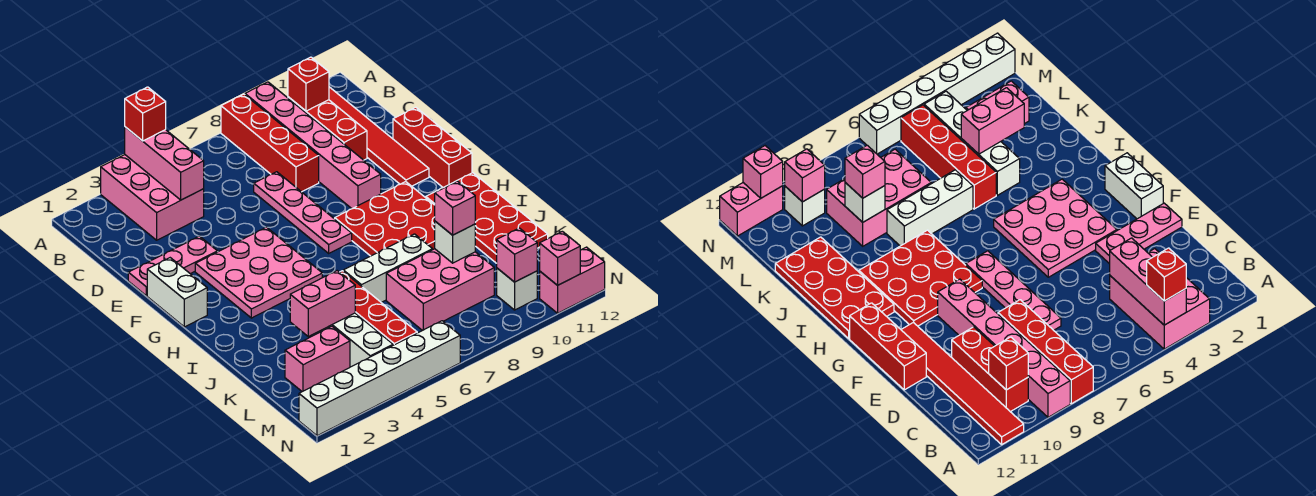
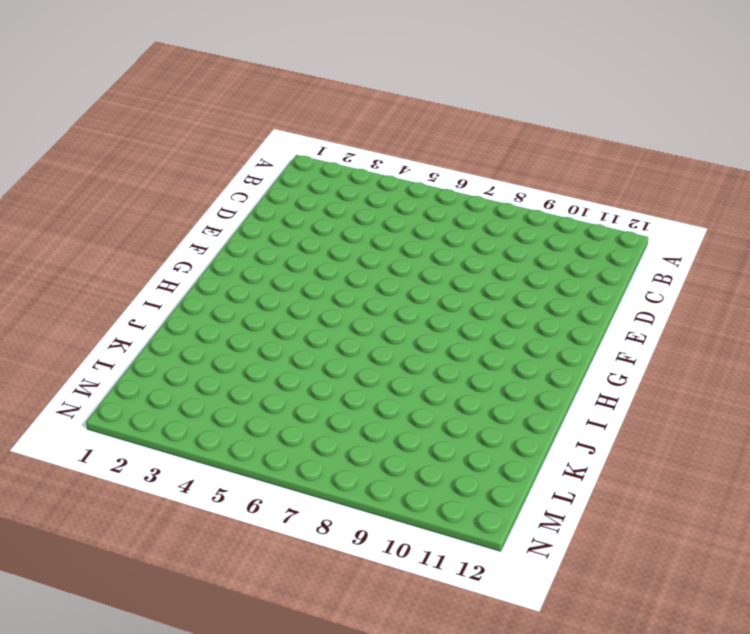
none -> pink brick A3:C4 level 1
none -> red brick A8:D8 level 1
none -> pink brick A9:F9 level 1

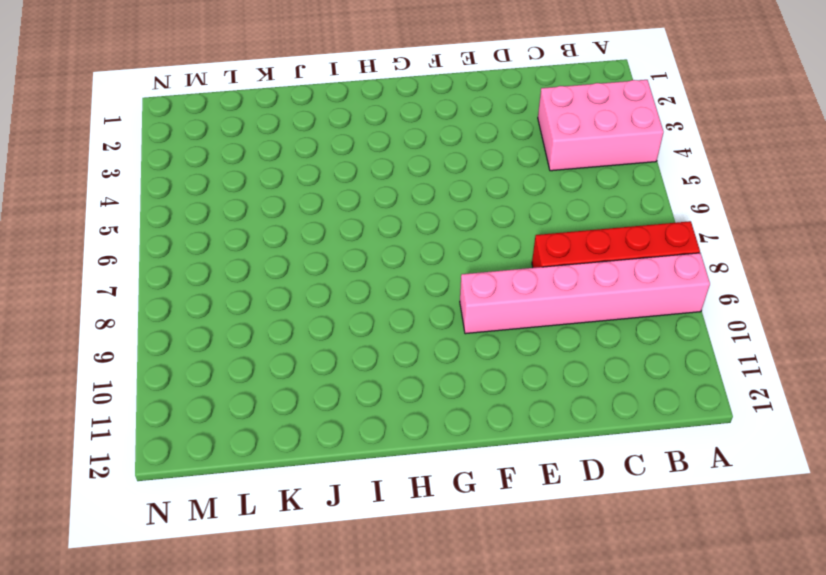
none -> red tile A11:F11 level 1
none -> red brick B10:D10 level 1
none -> pink plate D7:G7 level 1

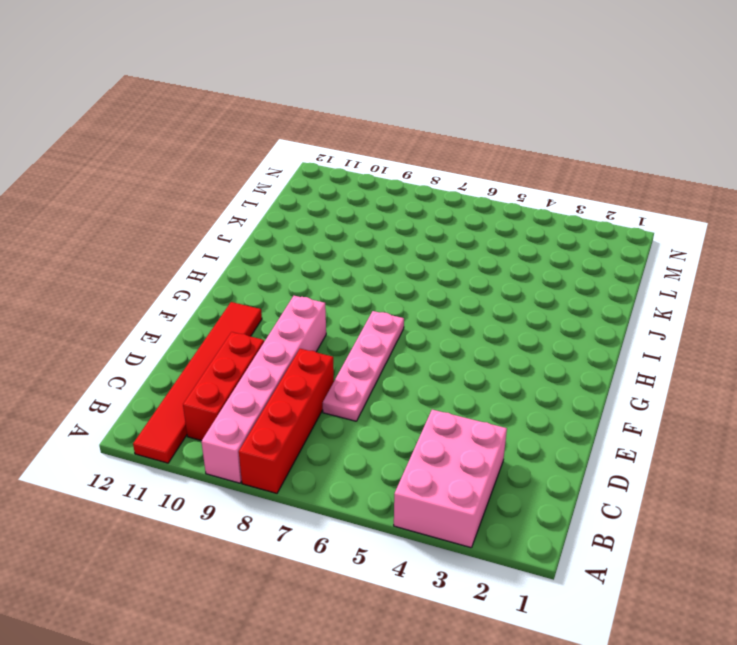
none -> pink plate E1:E3 level 1
none -> red brick E12:G12 level 1
none -> white brick F1:G1 level 1

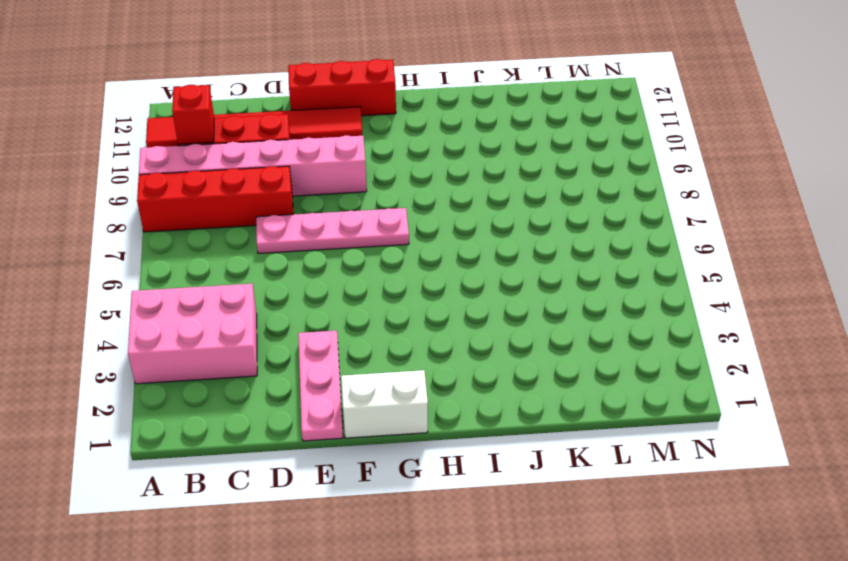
none -> pink plate F3:H5 level 1
none -> red plate G8:I10 level 1
none -> red plate H11:K12 level 1

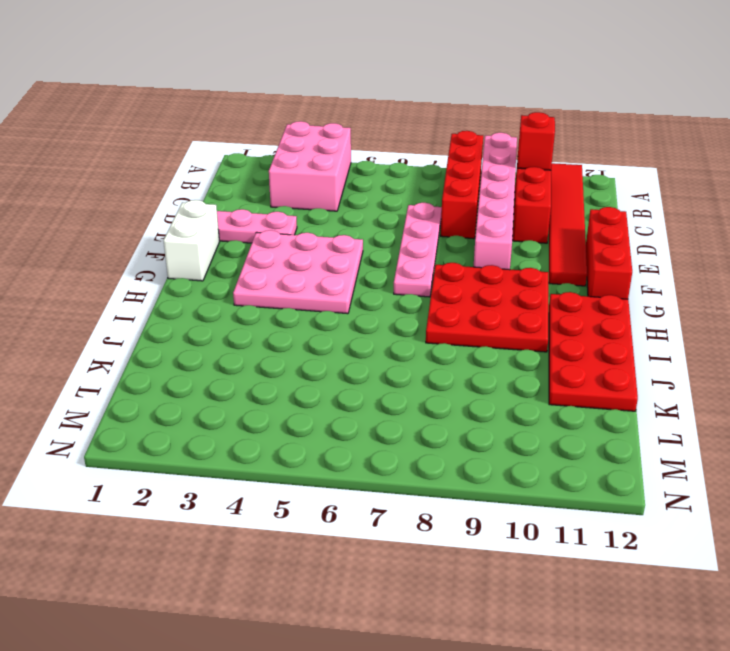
none -> white brick J4:M4 level 1
none -> red brick J5:M5 level 1
none -> white brick J6:J8 level 1

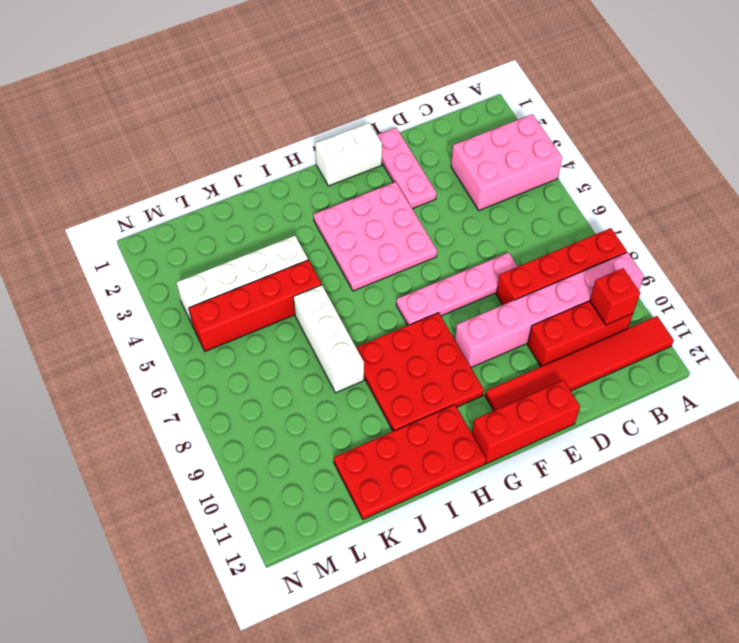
none -> pink brick K7:L9 level 1
none -> pink brick L2:L3 level 1
none -> white brick M10 level 1

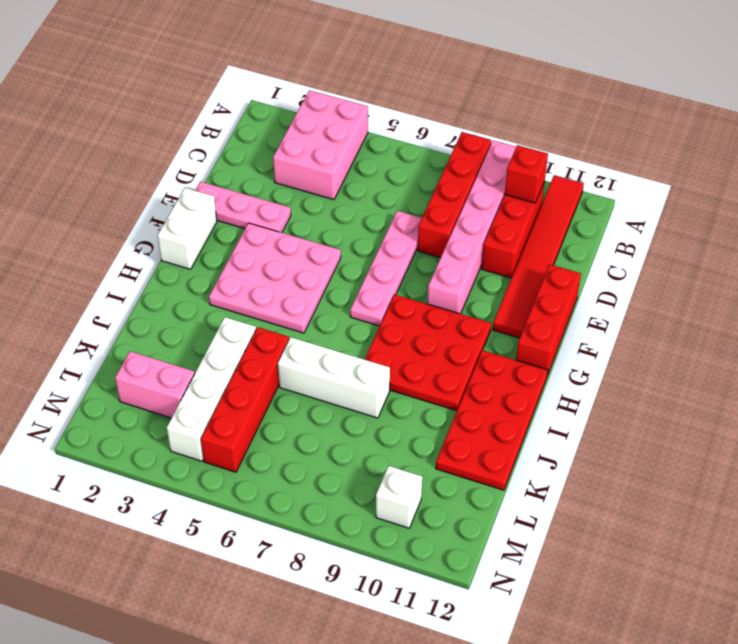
none -> pink brick K7:L9 level 1
none -> white brick N1:N6 level 1
none -> pink brick N11:N12 level 1

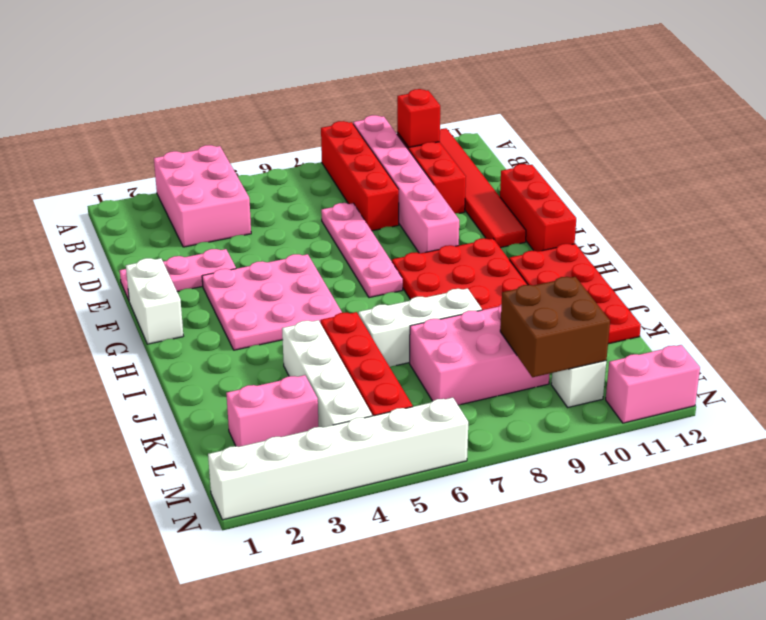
brown brick L9:M10 level 2 -> pink brick M10 level 2
none -> pink brick A4:C4 level 2
none -> pink brick K3:K4 level 2
none -> white brick K9 level 2

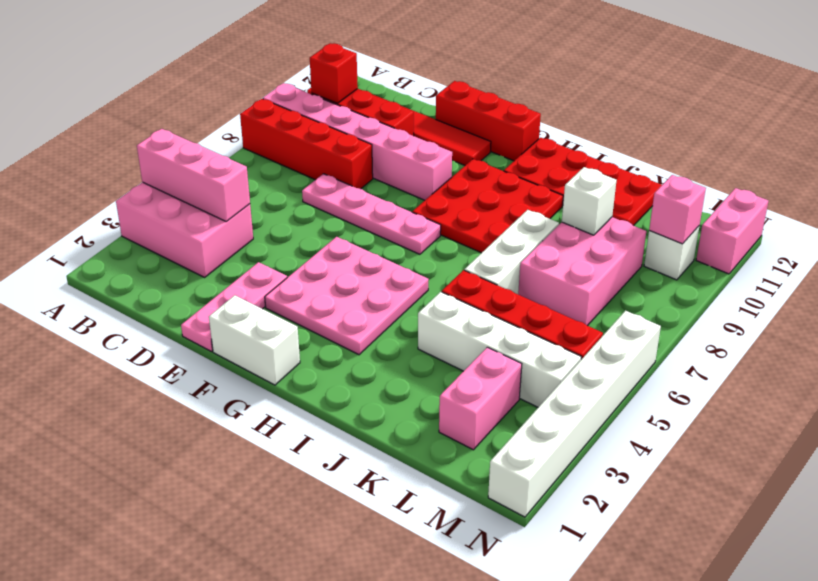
none -> pink brick K3:K4 level 2
none -> pink brick N11 level 2
none -> red brick A4 level 3

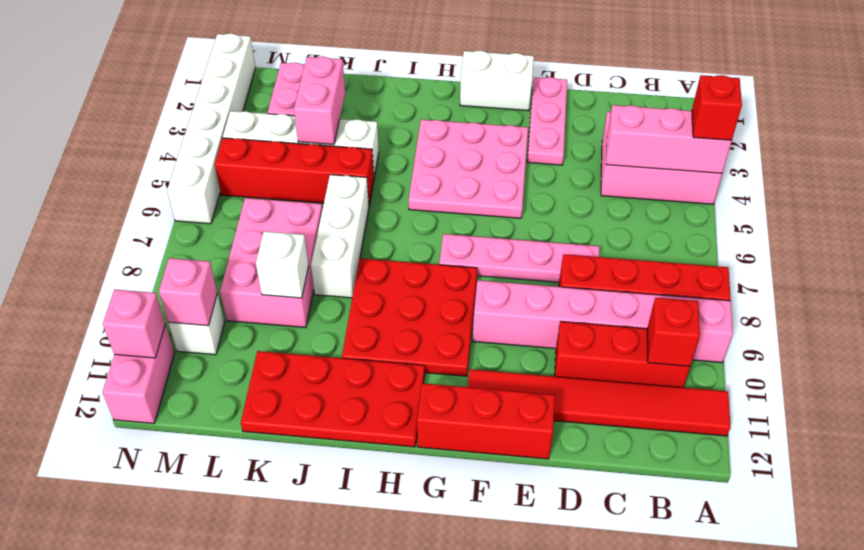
none -> pink brick K9 level 3

